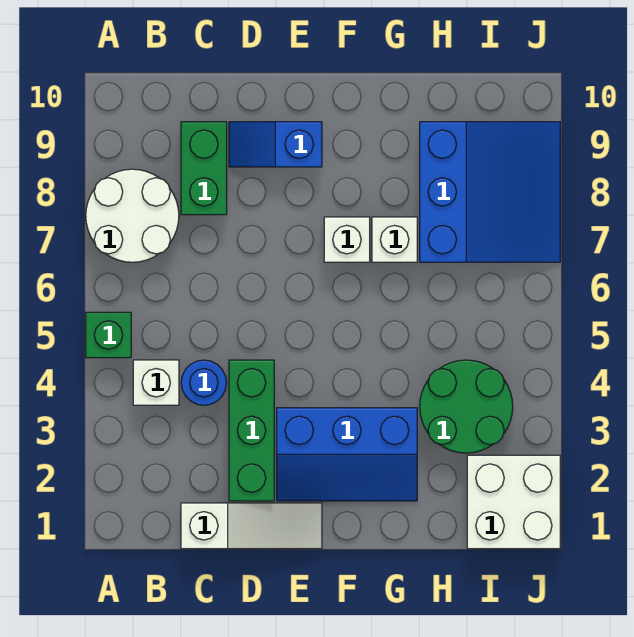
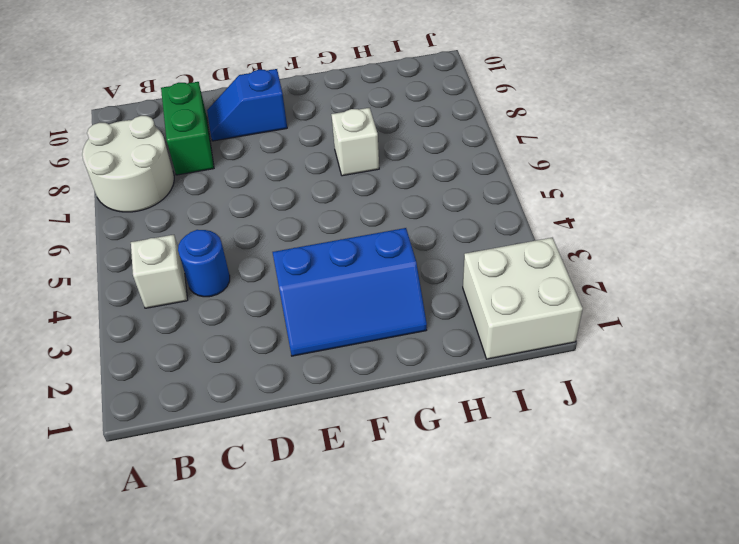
none -> green brick A5 level 1
none -> white slope C1:E1 level 1 top C
none -> green brick D2:D4 level 1

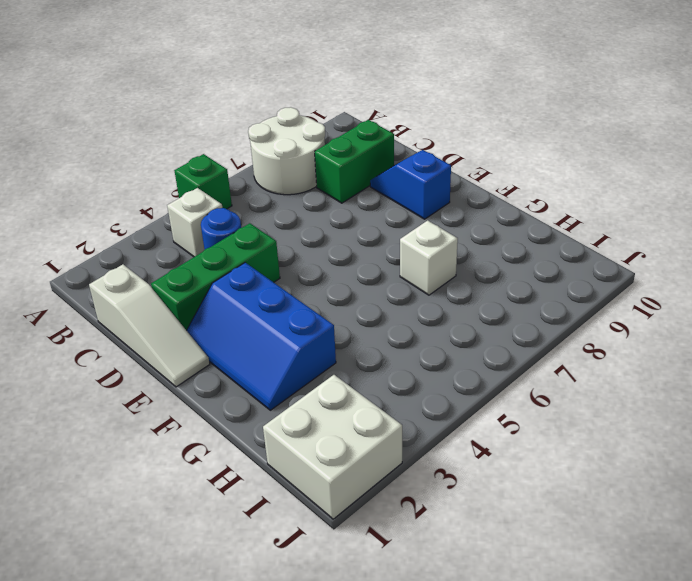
none -> white brick F7 level 1
none -> green round brick H3:I4 level 1
none -> blue slope H7:J9 level 1 top H

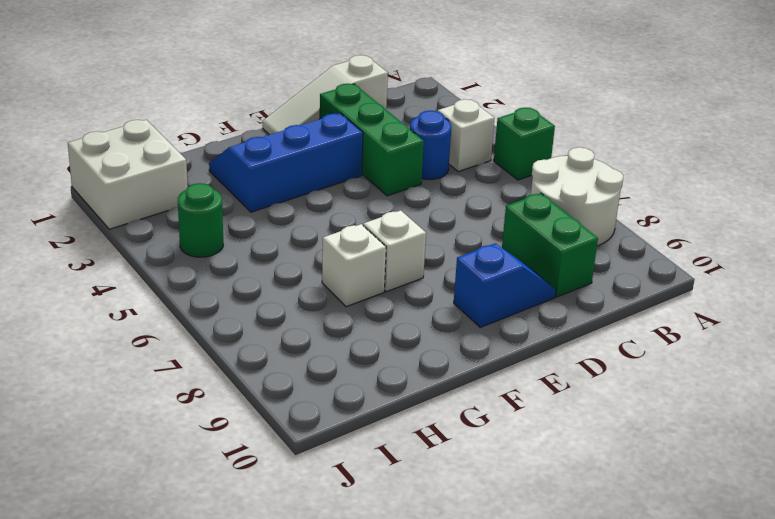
green round brick I4 level 1 -> green round brick H3:I4 level 1
none -> blue slope H7:J9 level 1 top H

